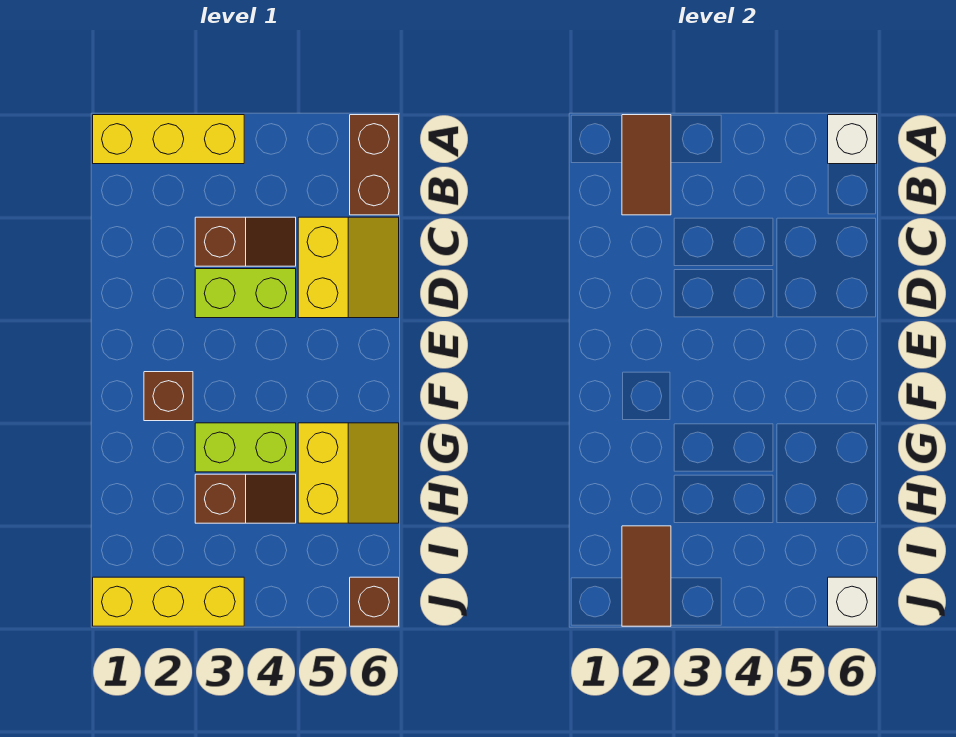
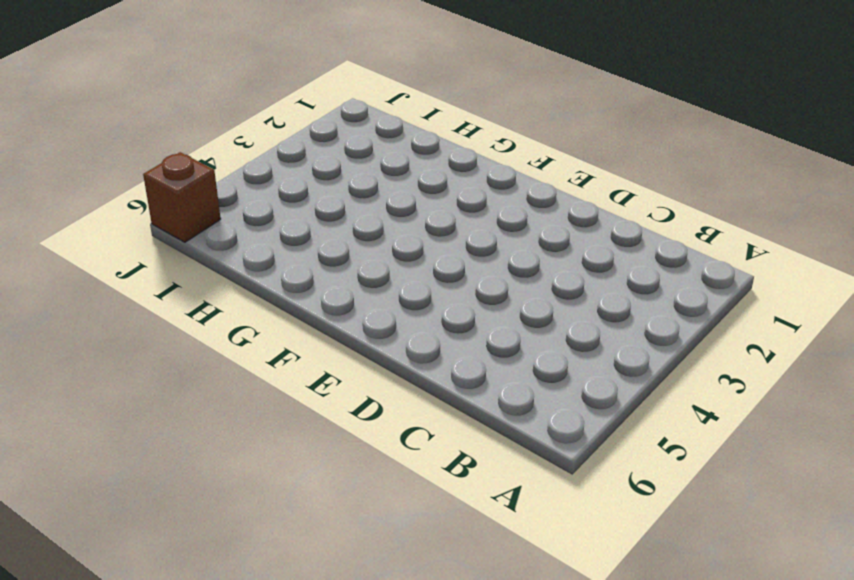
none -> yellow brick A1:A3 level 1
none -> brown brick A6:B6 level 1
none -> brown slope C3:C4 level 1 top 3

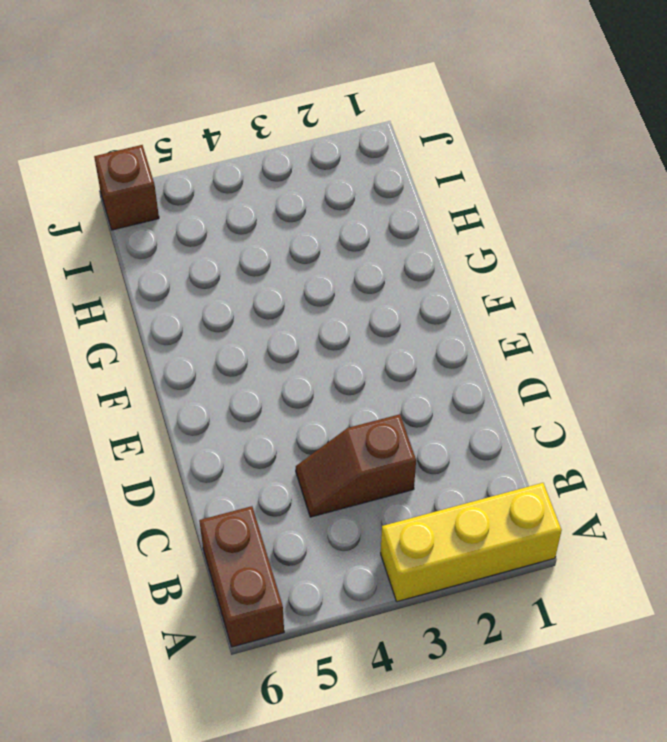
none -> yellow slope C5:D6 level 1 top 5
none -> lime brick D3:D4 level 1
none -> brown brick F2 level 1

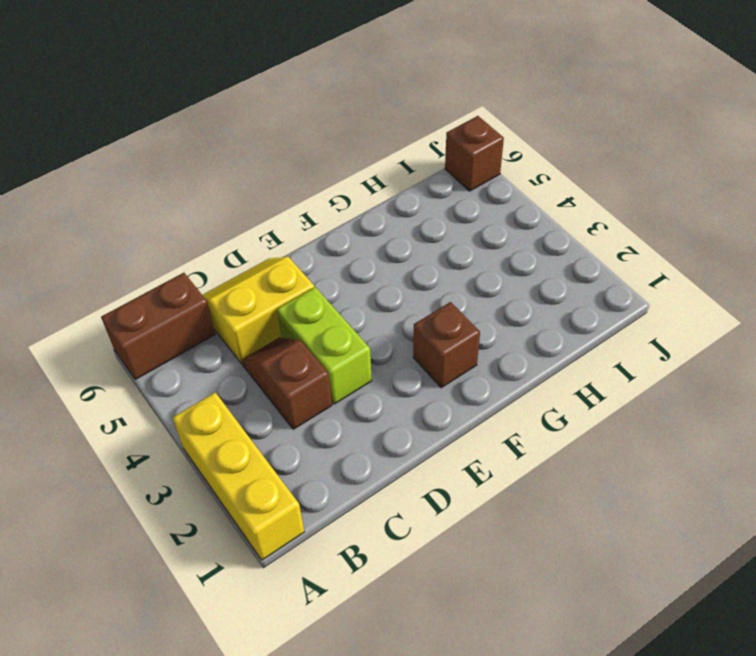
none -> lime brick G3:G4 level 1
none -> yellow slope G5:H6 level 1 top 5
none -> brown slope H3:H4 level 1 top 3

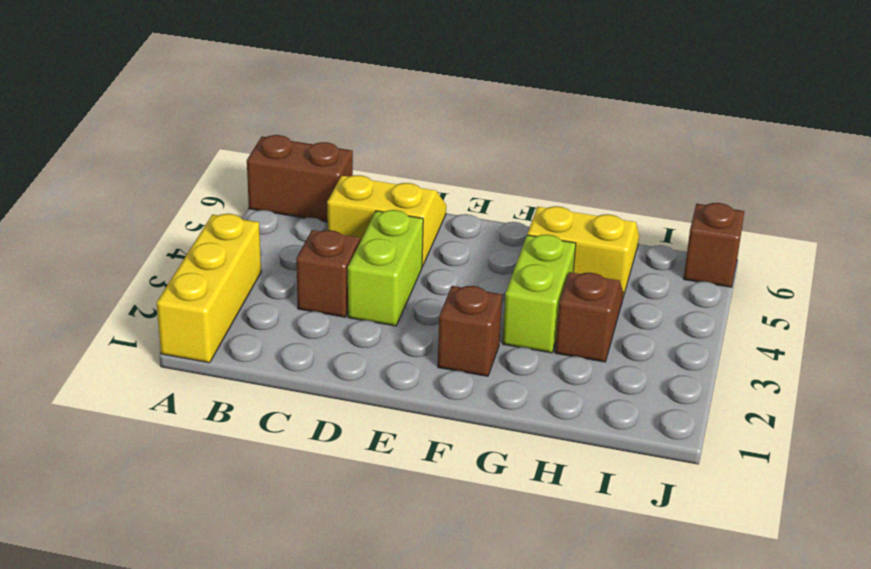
none -> yellow brick J1:J3 level 1
none -> brown tile A2:B2 level 2
none -> white brick A6 level 2

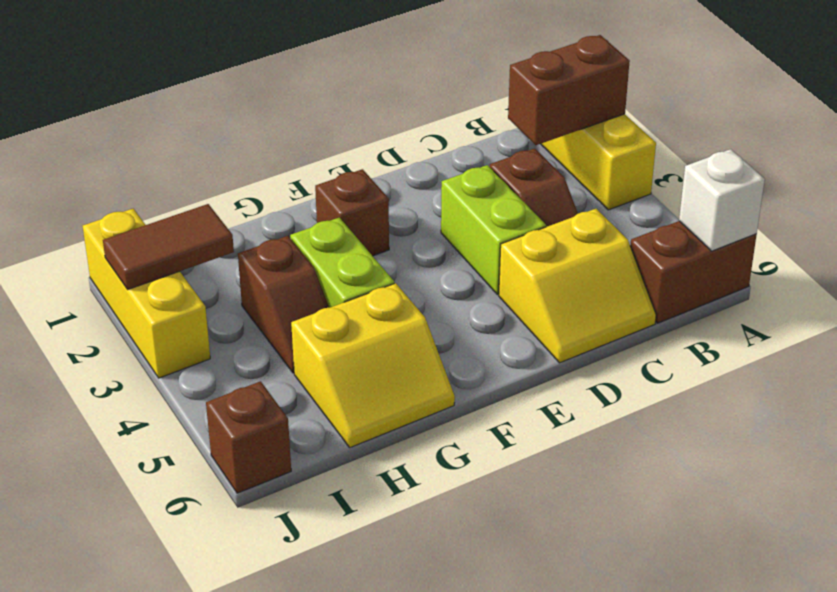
brown brick A2:B2 level 2 -> brown tile A2:B2 level 2
none -> white brick J6 level 2

